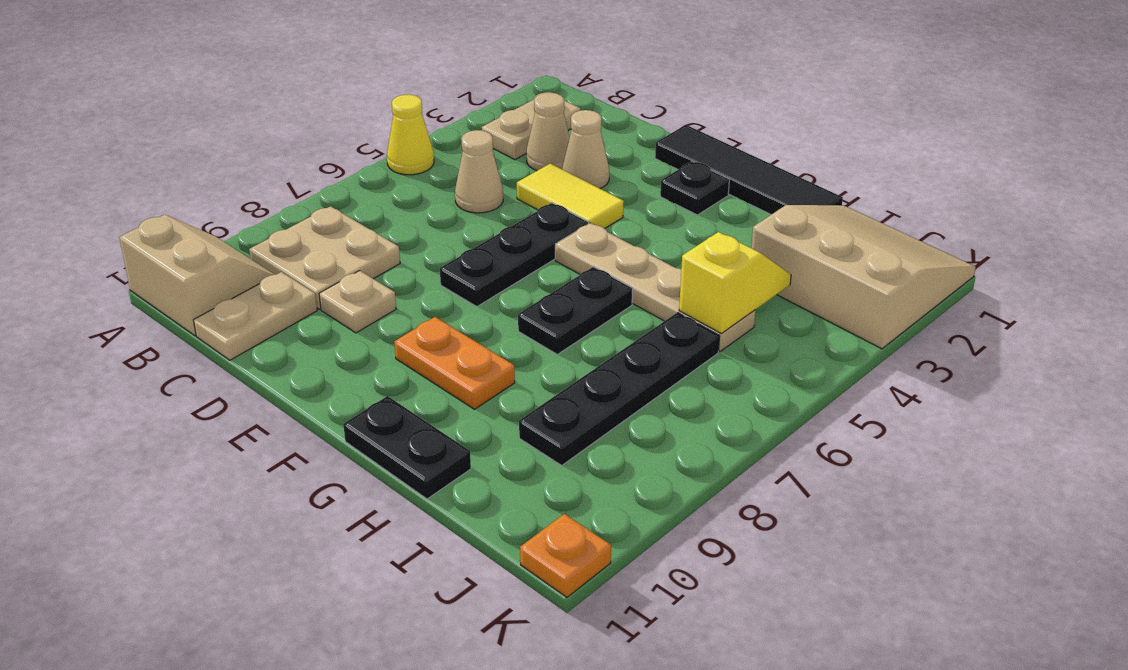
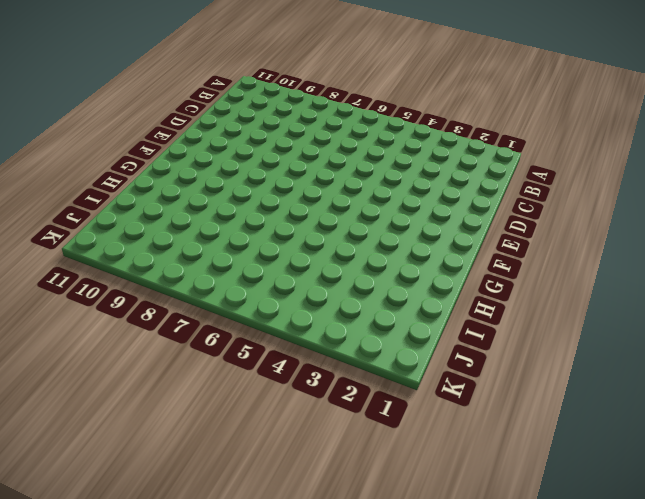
none -> yellow cone A5 level 1
none -> tan slope A10:B11 level 1 top 11
none -> tan plate B2:B3 level 1

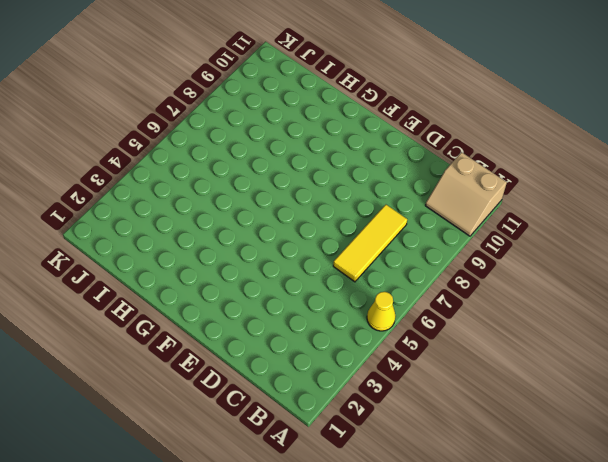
yellow tile C6:C8 level 1 -> tan plate B8:C9 level 1
none -> tan plate B2:B3 level 1
none -> tan cone C3 level 1
none -> tan cone C5 level 1

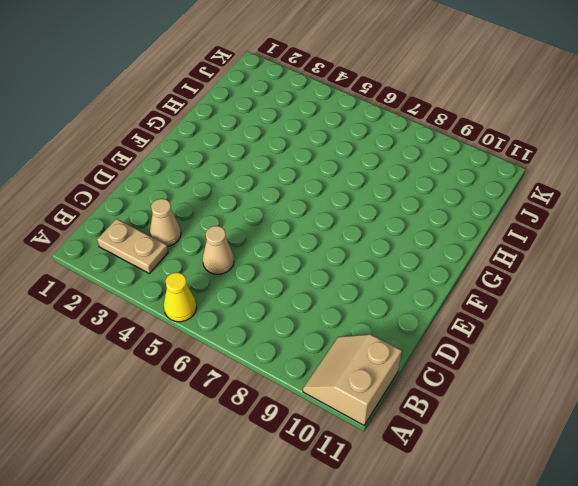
none -> tan plate B8:C9 level 1
none -> tan plate C10:C11 level 1
none -> tan cone D3 level 1

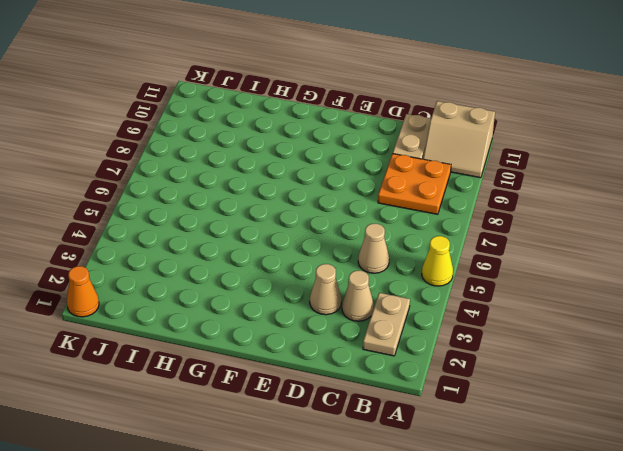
orange plate B8:C9 level 1 -> tan plate B8:C9 level 1
orange cone K1 level 1 -> tan slope I1:K3 level 1 top 3
none -> yellow tile D4:E4 level 1
none -> tan plate D9 level 1
none -> black tile E1:H1 level 1

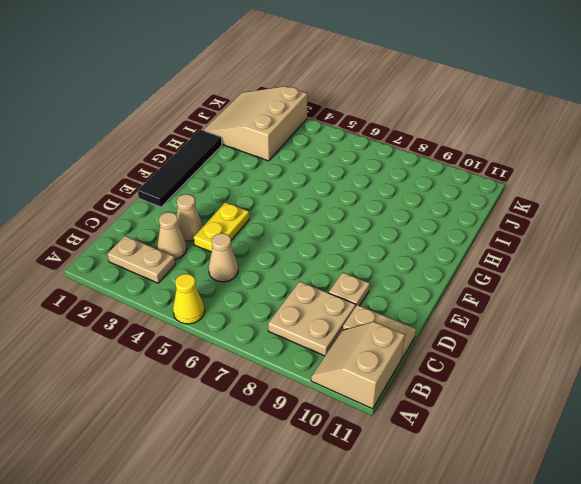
yellow plate D4:E4 level 1 -> yellow tile D4:E4 level 1
none -> black plate E5:E7 level 1
none -> black plate F2 level 1
none -> tan plate F5:I5 level 1

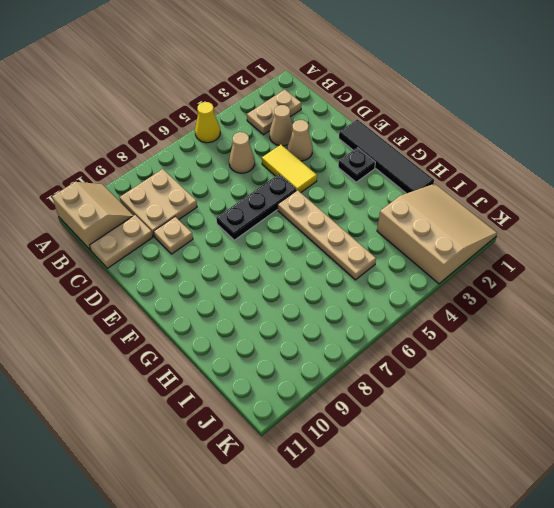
none -> orange plate F9:G9 level 1
none -> black plate G6:G7 level 1
none -> black plate G11:H11 level 1

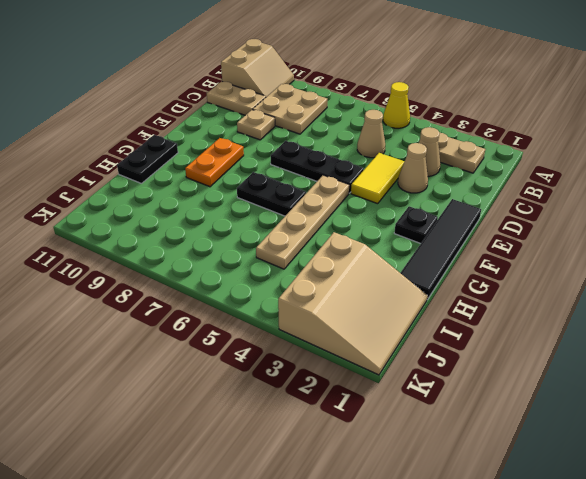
none -> black plate I6:I9 level 1
none -> orange plate K11 level 1
none -> yellow slope I4:I5 level 2 top 5

